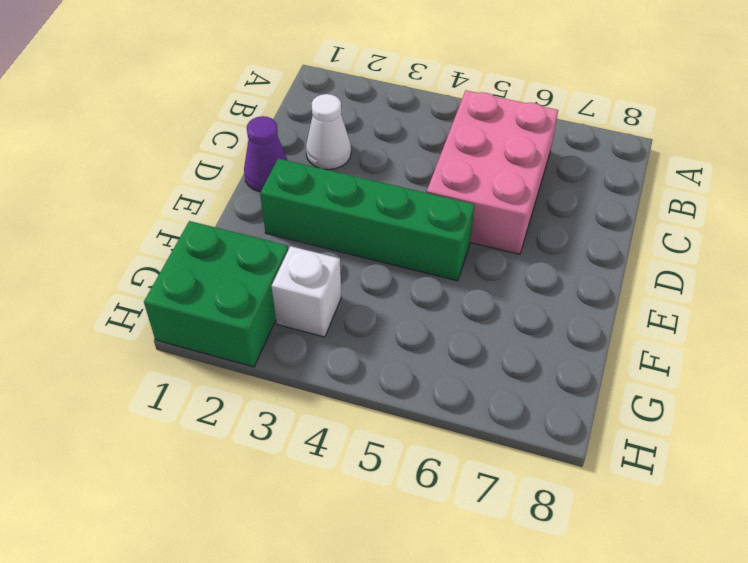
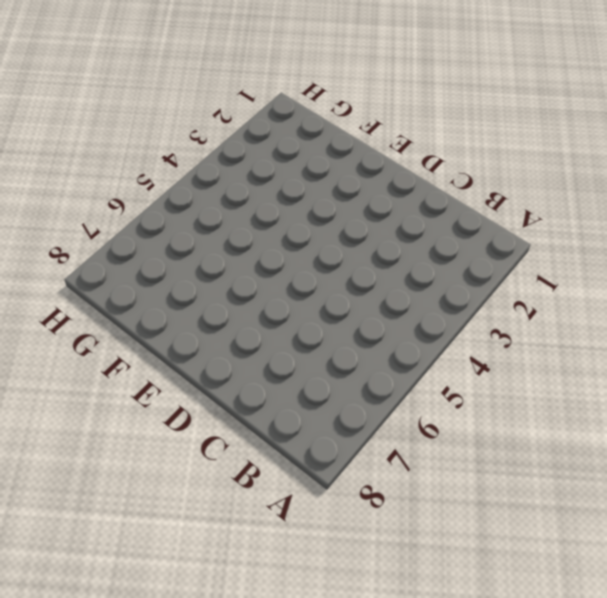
none -> pink brick B5:D6 level 1
none -> white cone C2 level 1

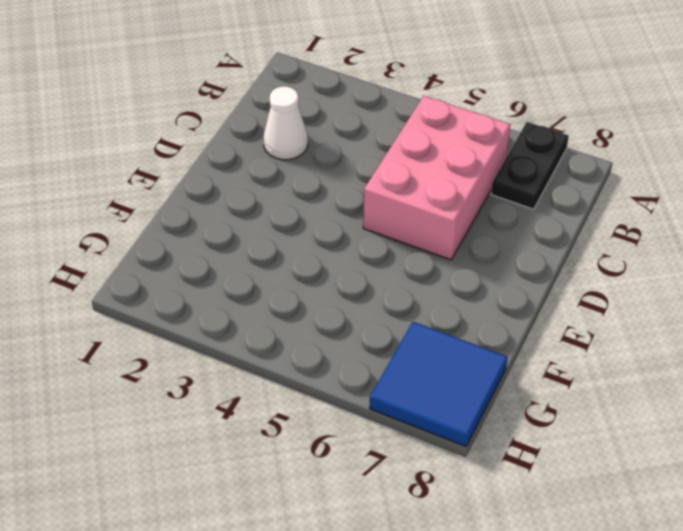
black plate A7:B7 level 1 -> none
blue tile G7:H8 level 1 -> none
none -> purple cone D1 level 1
none -> green brick E2:E5 level 1

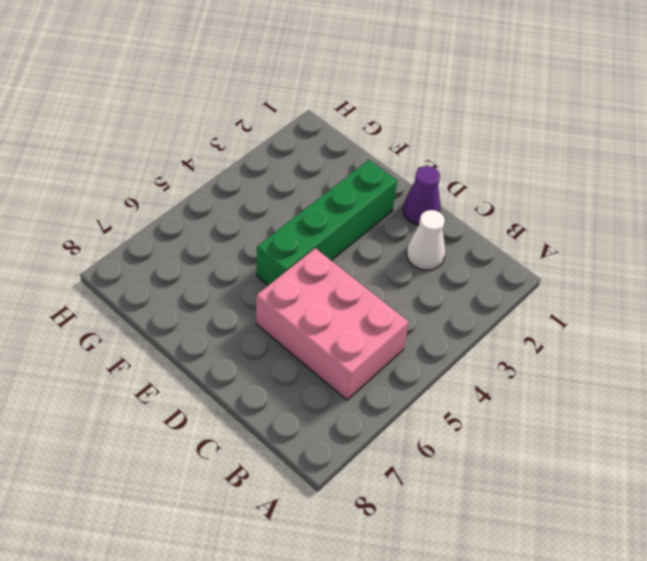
none -> green brick G1:H2 level 1
none -> white brick G3 level 1

